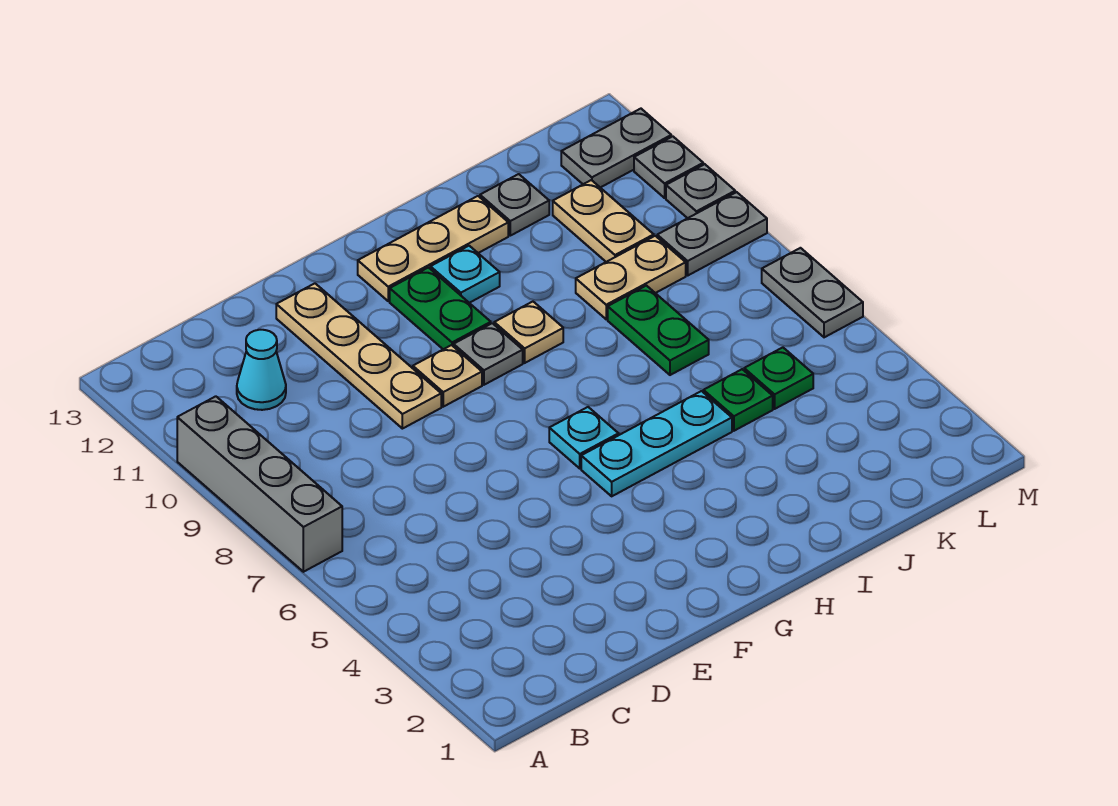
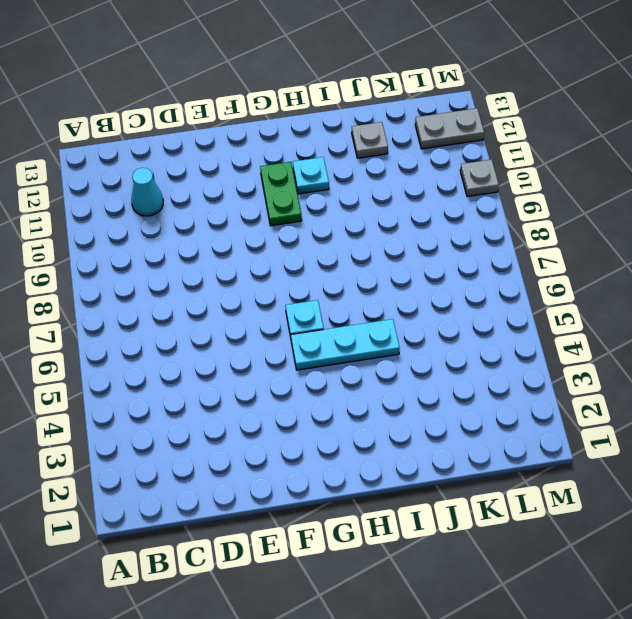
none -> grey brick A7:A10 level 1
none -> tan plate E9:E12 level 1
none -> tan plate F9 level 1

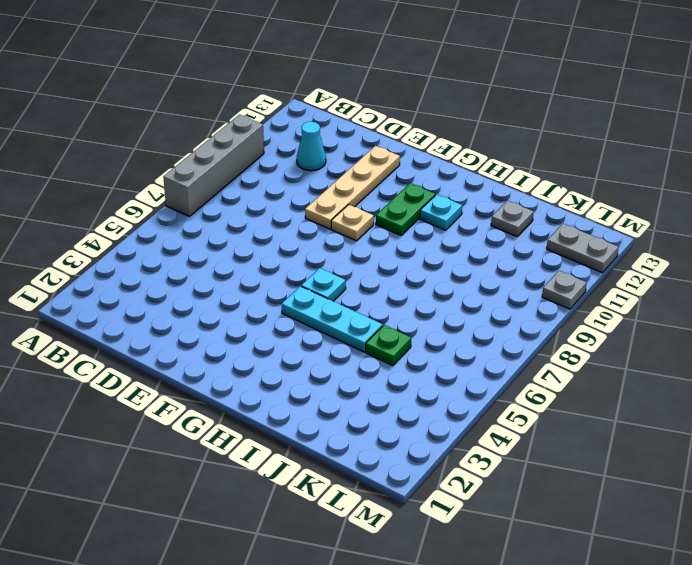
none -> grey plate G9 level 1
none -> tan plate G12:I12 level 1
none -> tan plate H9 level 1

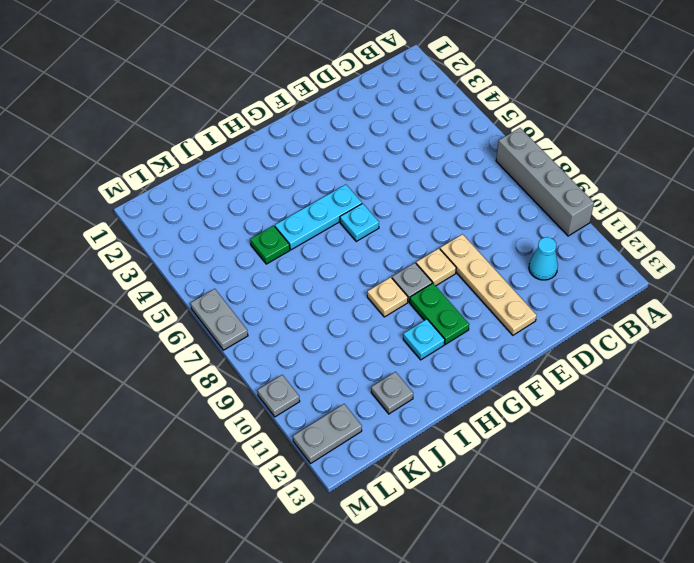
none -> tan plate G12:I12 level 1
none -> green plate J7:J8 level 1
none -> tan plate J9:K9 level 1

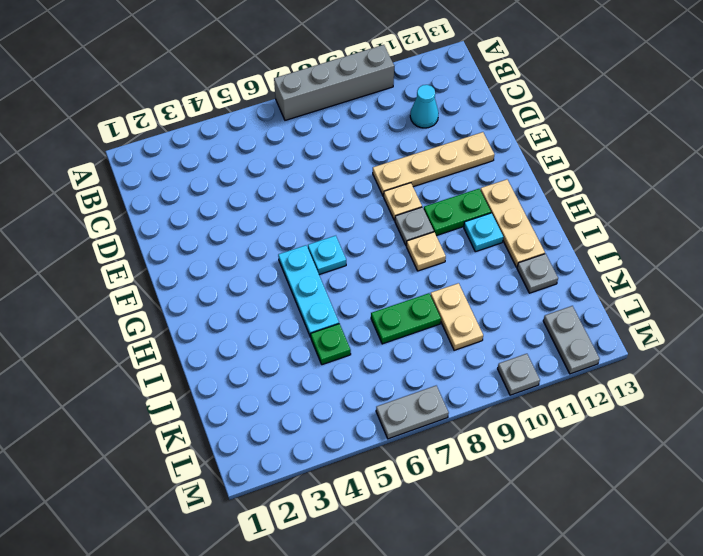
none -> green plate K5 level 1
none -> tan plate K10:K11 level 1
none -> grey plate L9:M9 level 1

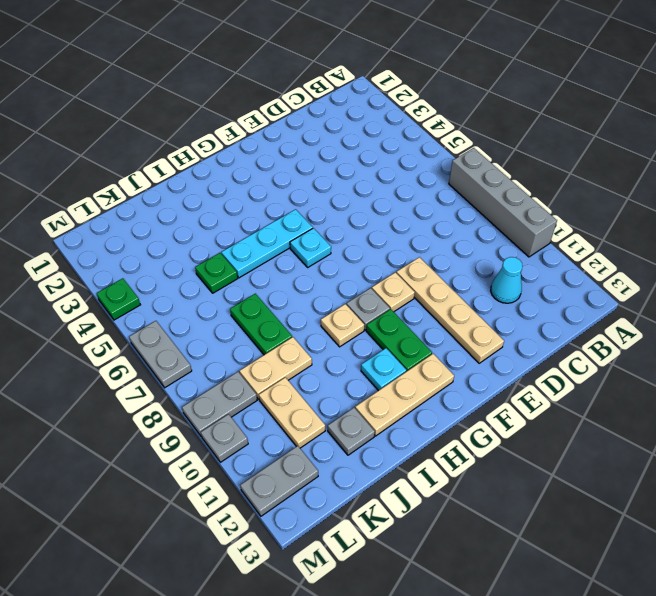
green plate M4 level 1 -> green plate K5 level 1
none -> grey plate M11 level 1

